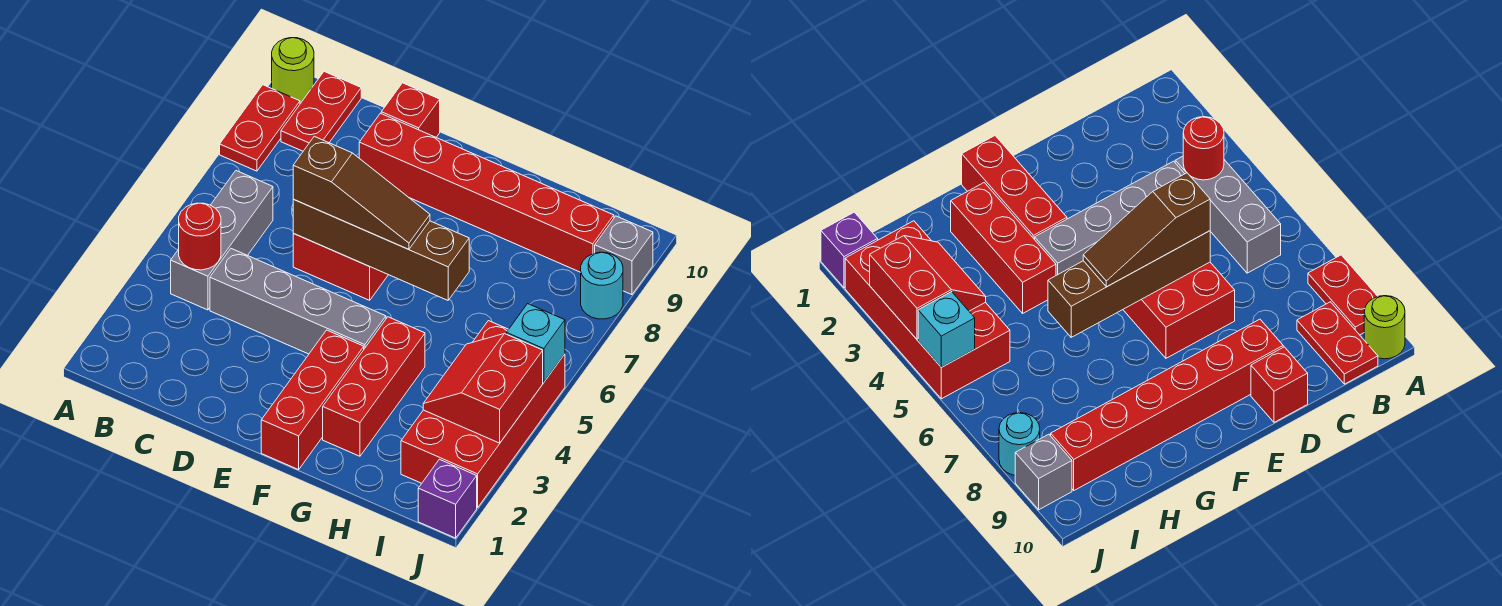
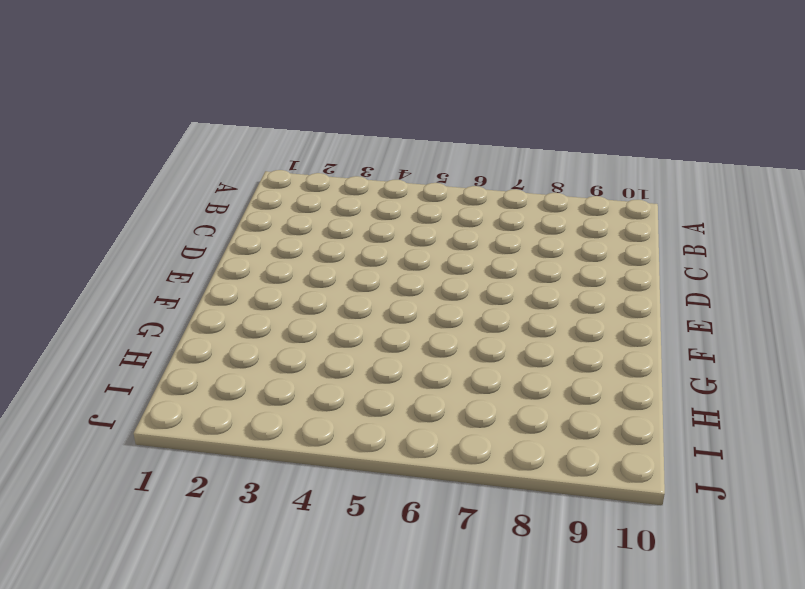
none -> red plate A8:A9 level 1
none -> lime round brick A10 level 1
none -> grey brick B4:B6 level 1

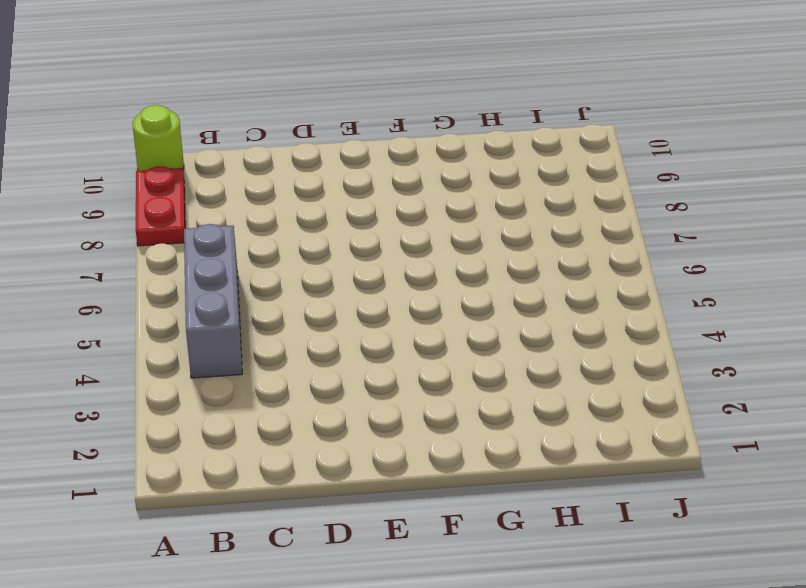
none -> red plate B9:B10 level 1
none -> grey brick C4:F4 level 1
none -> red brick D6:E7 level 1

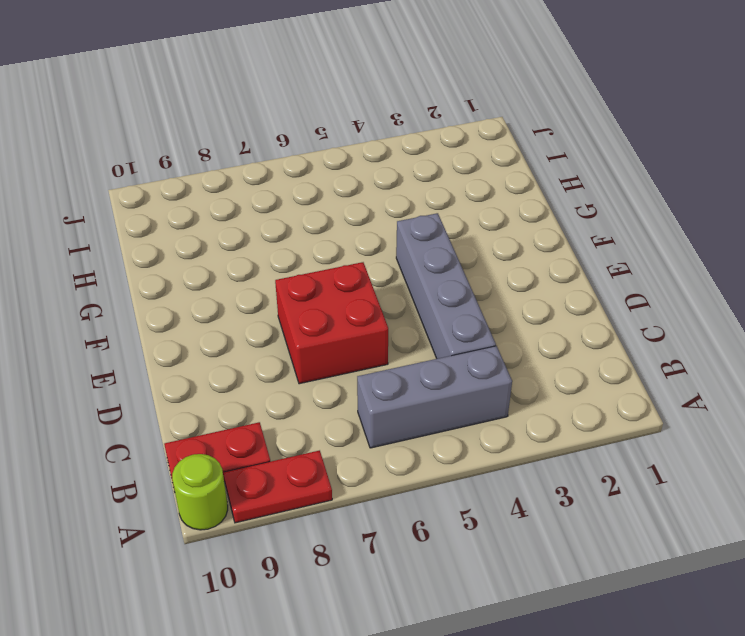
none -> red brick D9:I9 level 1
none -> red brick D10 level 1
none -> red brick F1:F3 level 1

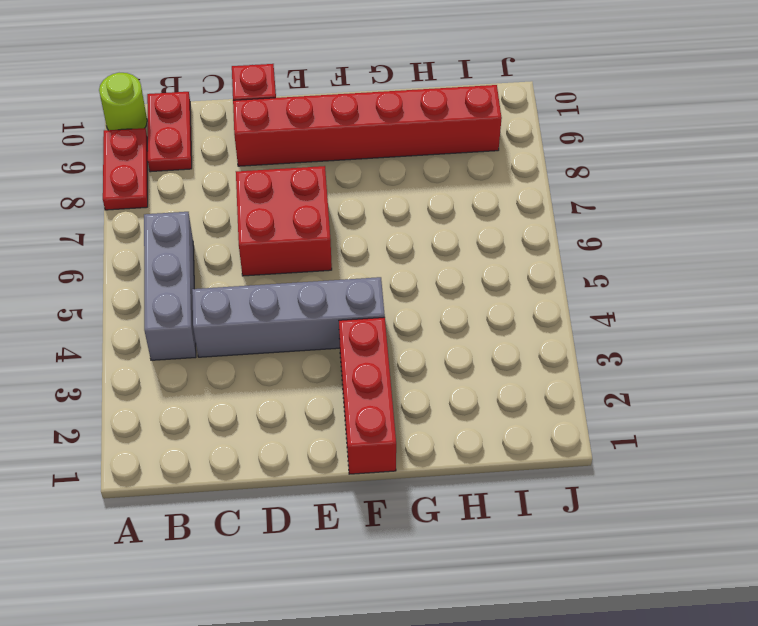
none -> red brick G2:G4 level 1
none -> red brick I2:J5 level 1
none -> purple brick J1 level 1

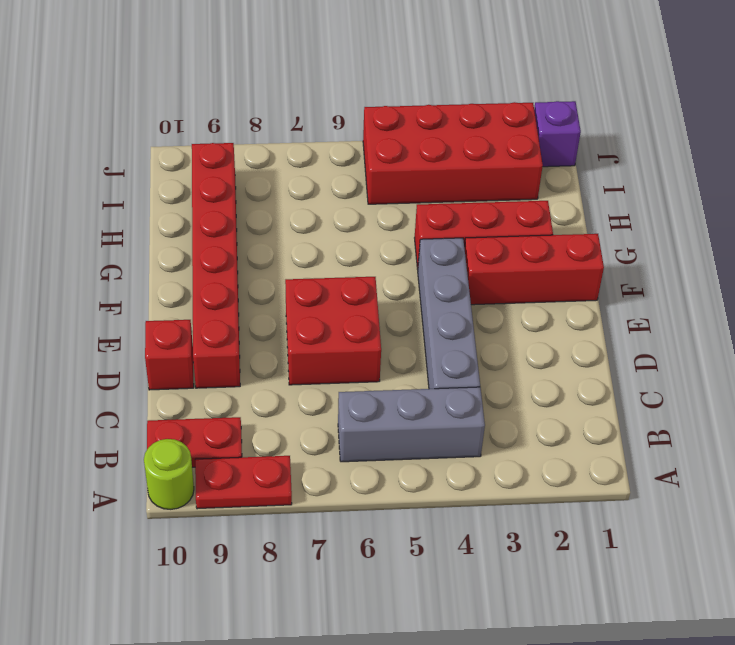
none -> cyan round brick J8 level 1
none -> grey brick J9 level 1
none -> red round brick B4 level 2

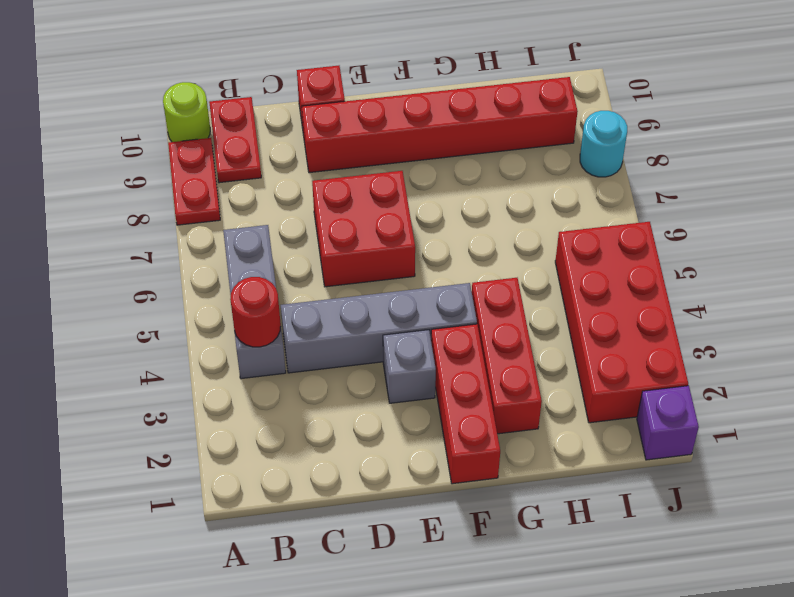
grey brick E3 level 1 -> grey brick J9 level 1
none -> brown brick D6:G6 level 2
none -> red slope I3:J4 level 2 top J
none -> cyan brick J5 level 2

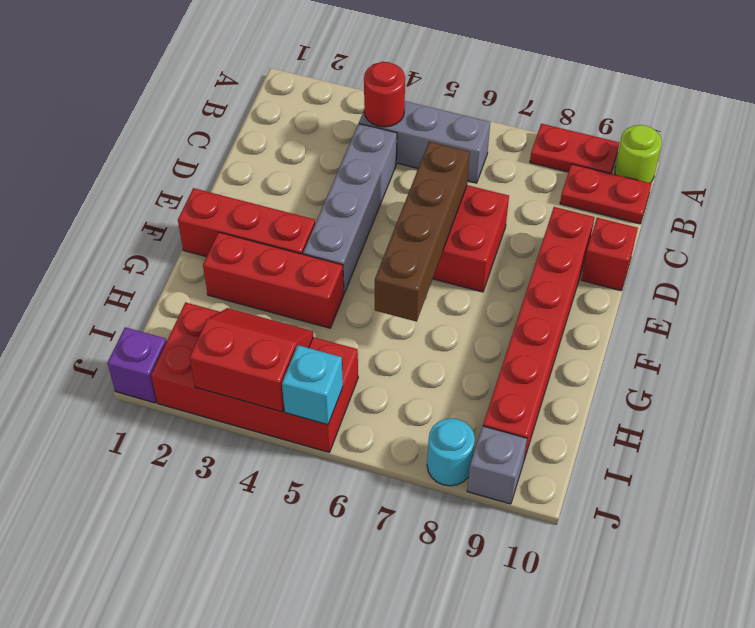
none -> brown slope D6:F6 level 3 top D

